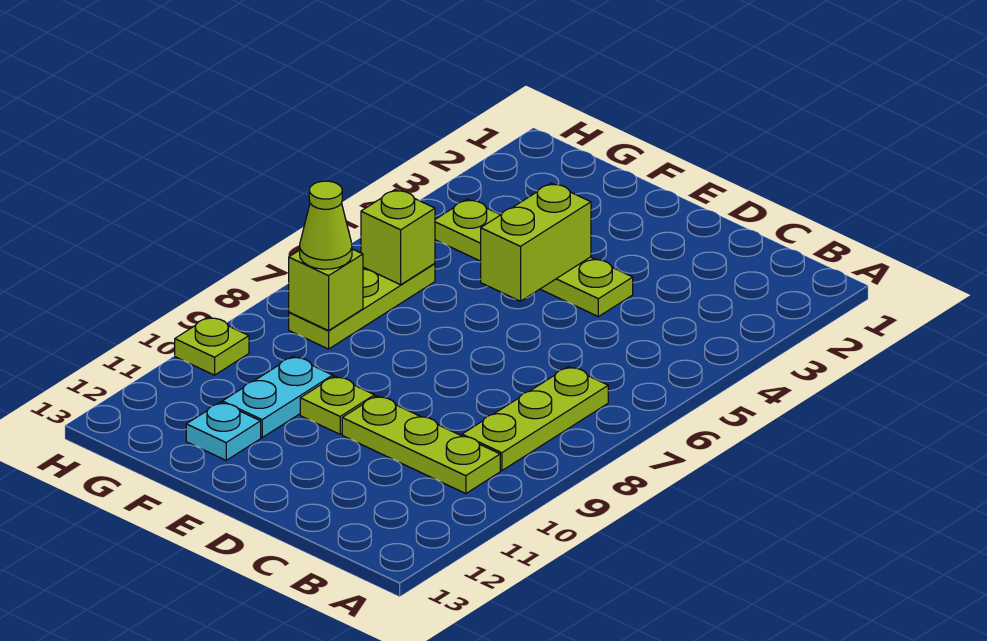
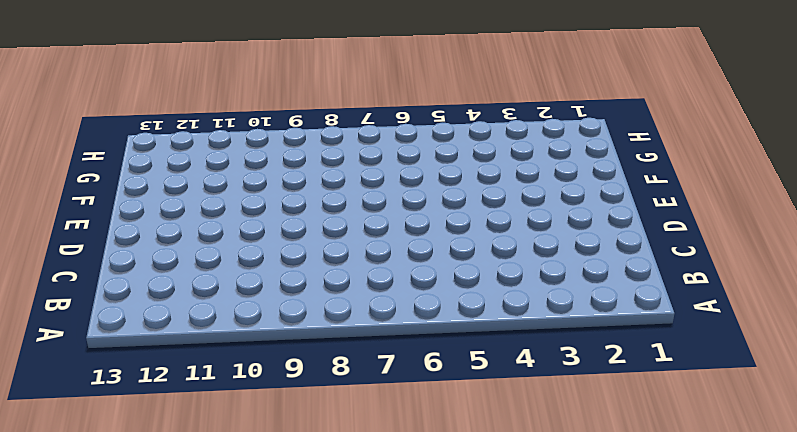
none -> lime plate B7:B9 level 1
none -> lime plate B10:D10 level 1
none -> lime plate D4:G4 level 1

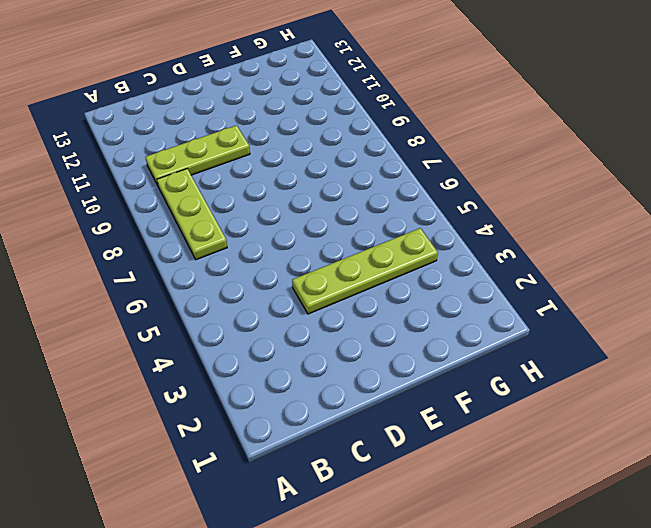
none -> lime plate E10 level 1
none -> cyan plate F10:F11 level 1
none -> cyan plate F12 level 1

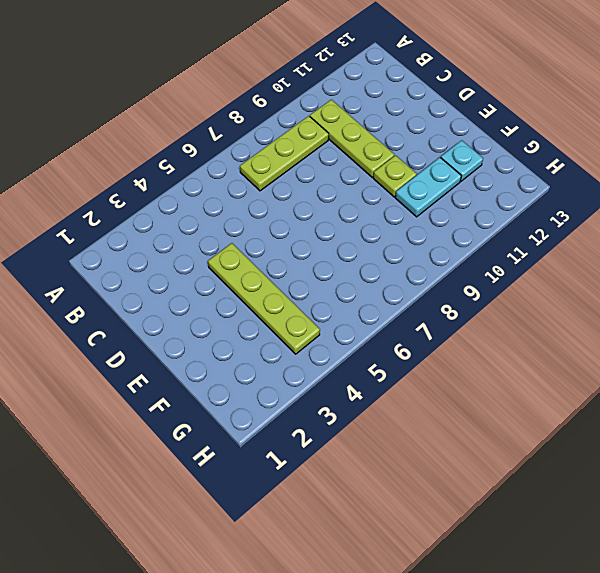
none -> lime plate G6:G8 level 1
none -> lime plate H10 level 1
none -> lime brick E4:E5 level 2

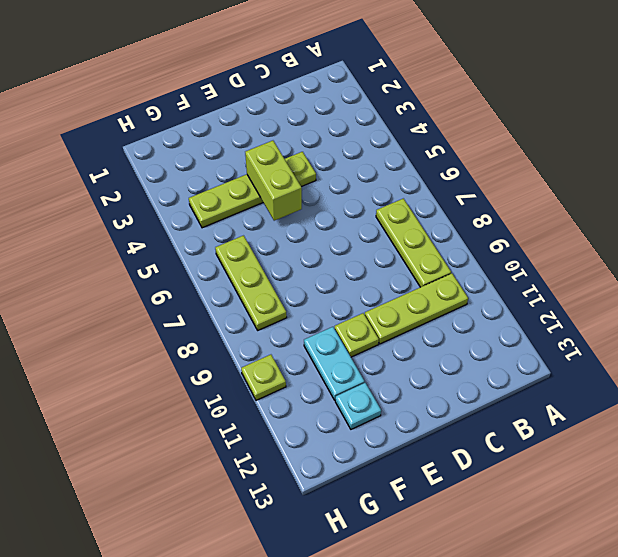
none -> lime brick G6 level 2
none -> lime brick G8 level 2
none -> lime cone G8 level 3

